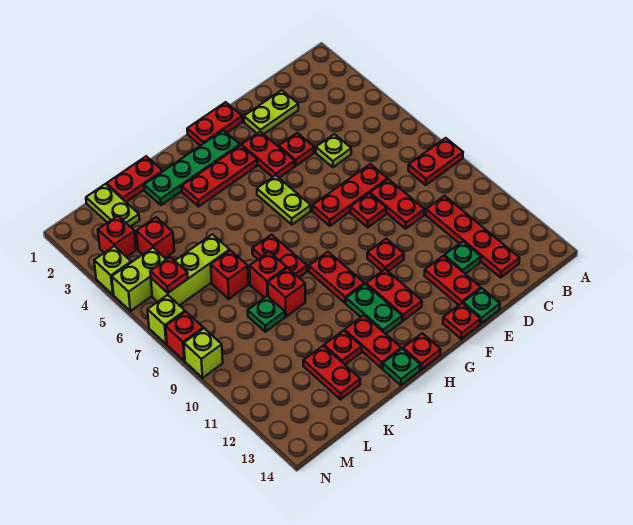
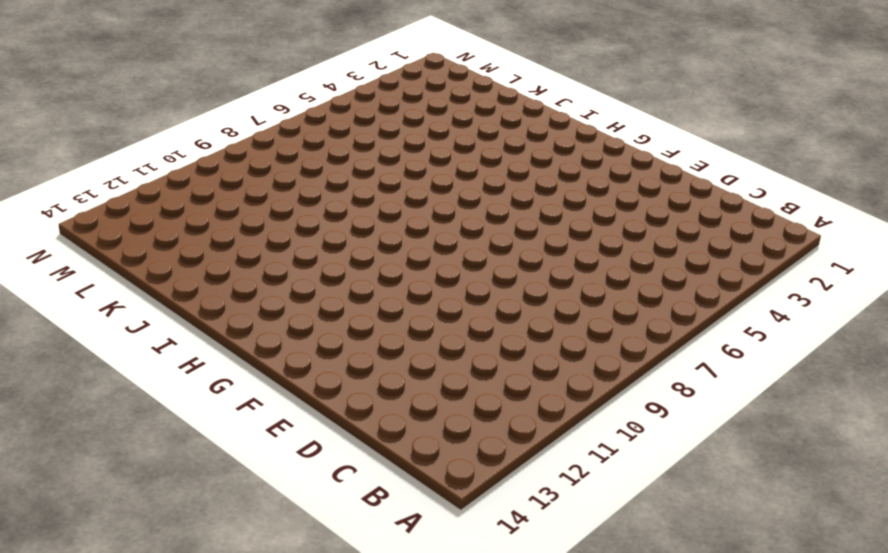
none -> red plate A8:B8 level 1
none -> red plate C10:C13 level 1
none -> lime plate D2:E2 level 1
none -> lime plate D5 level 1

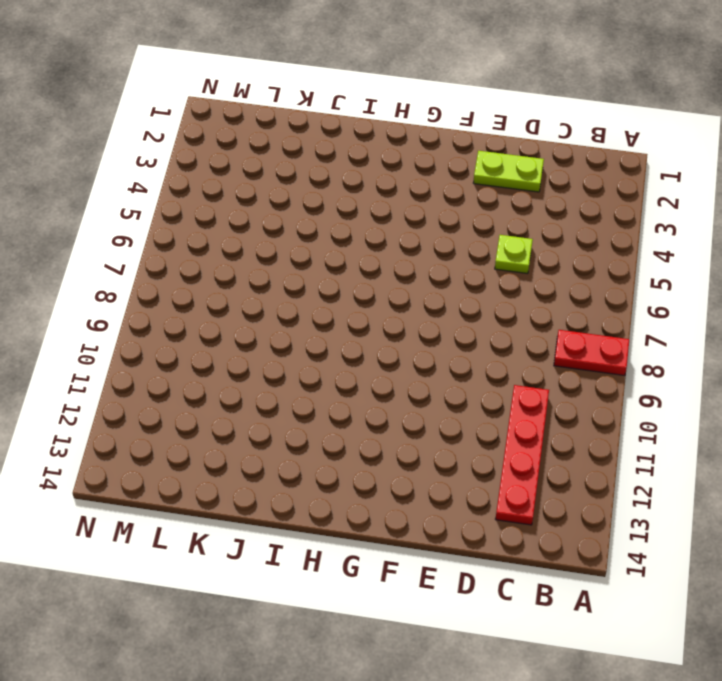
none -> red plate D7:F7 level 1
none -> red plate D8:D9 level 1
none -> green plate D12 level 1
none -> red plate E4 level 1

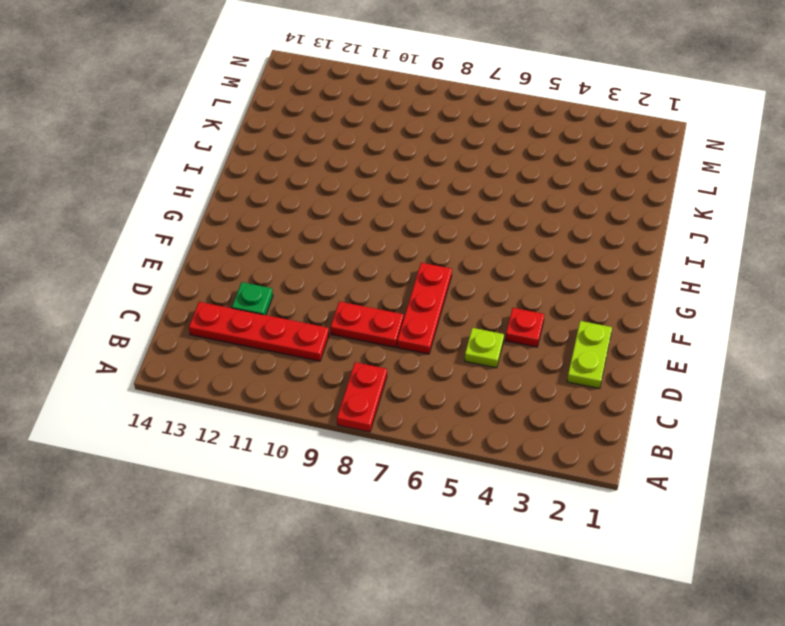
none -> red plate E8 level 1
none -> red plate E12:E13 level 1
none -> green plate E14 level 1
none -> red plate F1:G1 level 1

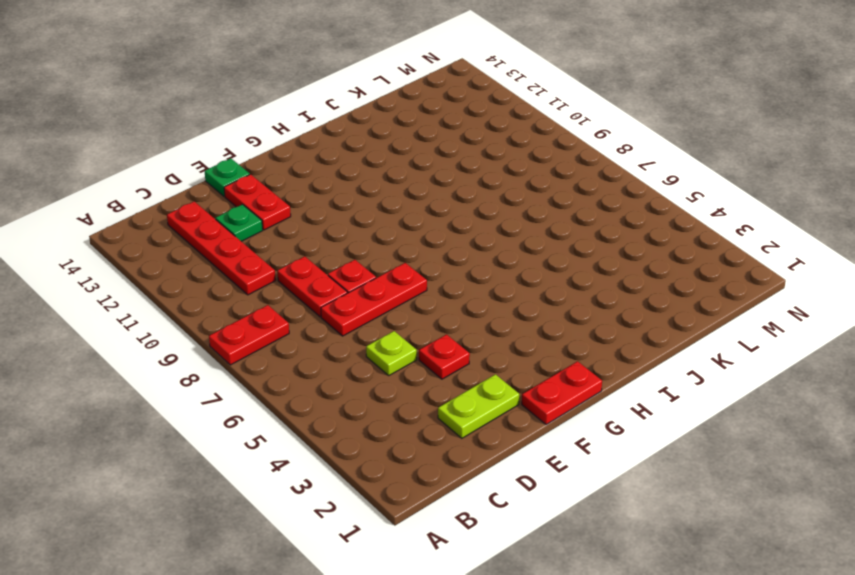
none -> red plate F3:F4 level 1
none -> red plate F10 level 1
none -> red plate F14 level 1
none -> green plate G2:J2 level 1

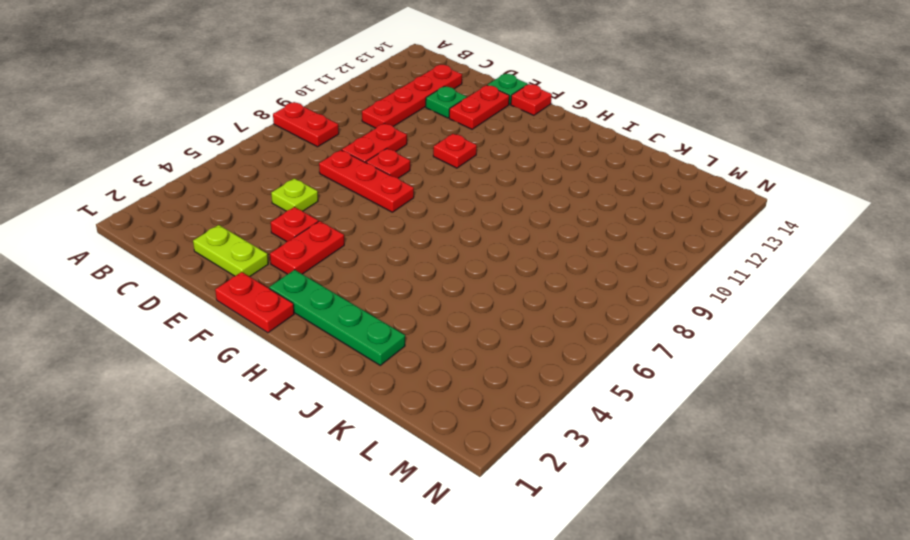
none -> red plate G3:I3 level 1
none -> lime plate G5:G6 level 1
none -> red plate G11:G12 level 1
none -> red plate H9:H10 level 1

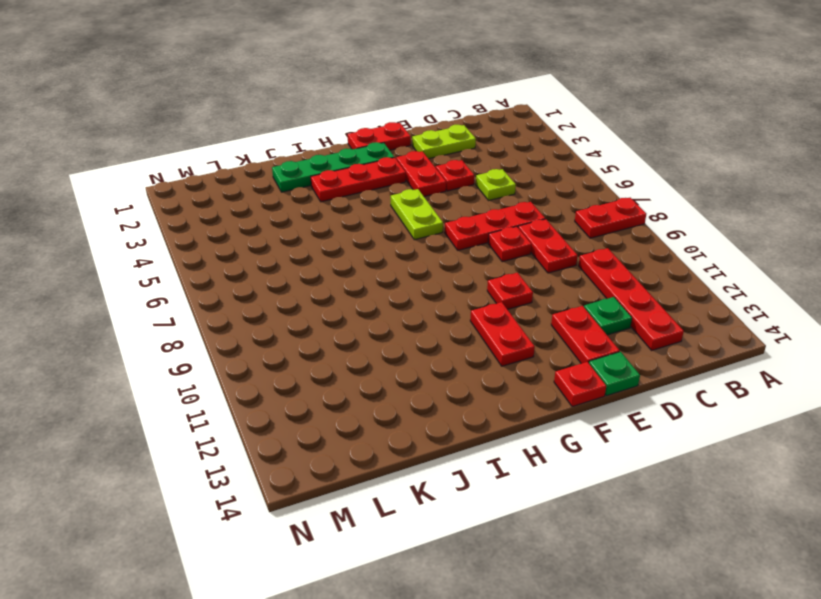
none -> red plate H9:H10 level 1
none -> green plate H11:H12 level 1
none -> red plate H14 level 1
none -> red plate I7:I8 level 1

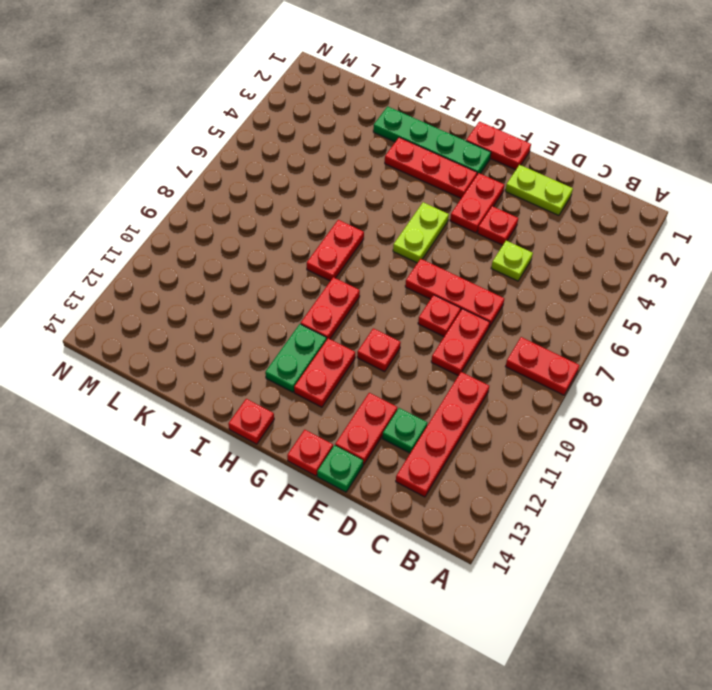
none -> red plate I12:I13 level 1
none -> green plate I14 level 1
none -> red plate J1:K1 level 1
none -> red brick J8 level 1

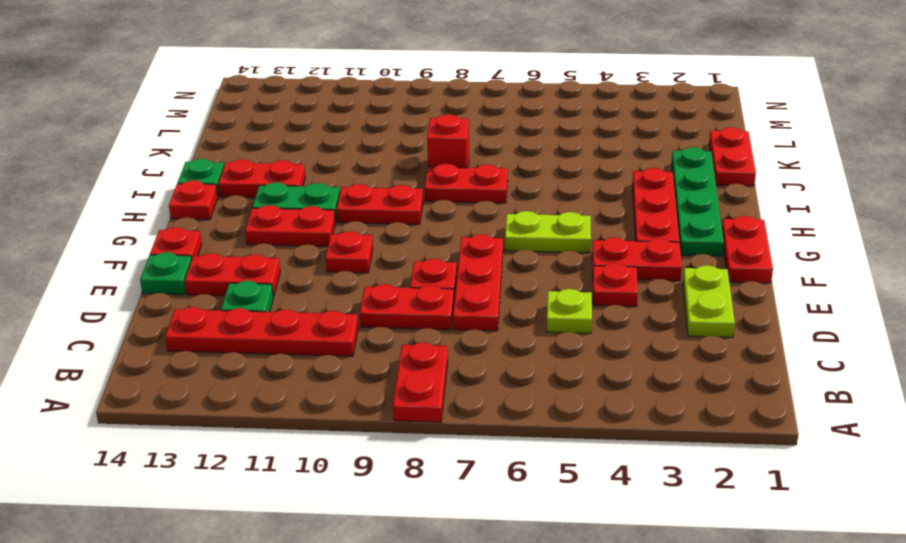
none -> red brick J9 level 1
none -> red plate J12 level 1
none -> lime brick K6:M6 level 1
none -> red brick K7 level 1

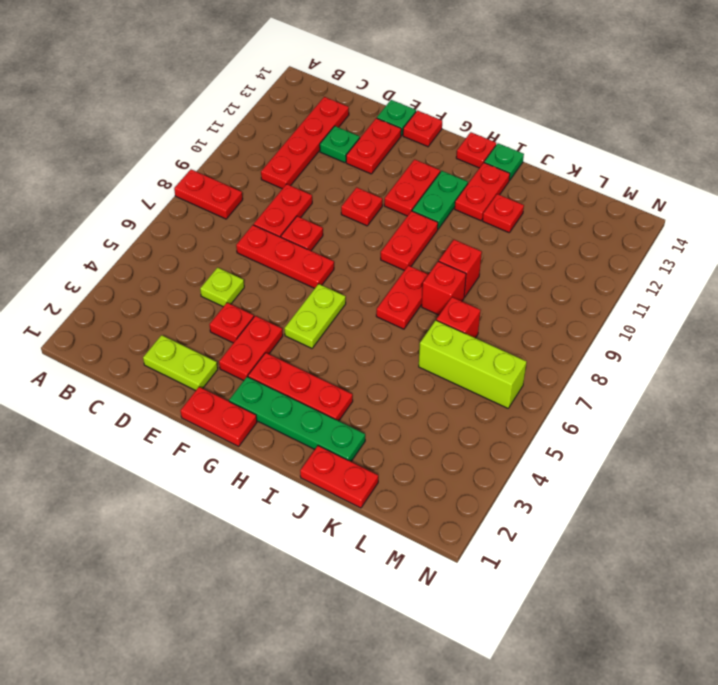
none -> green plate K9 level 1
none -> red plate K12:K13 level 1
none -> lime plate L1:L2 level 1
none -> red brick L4 level 1

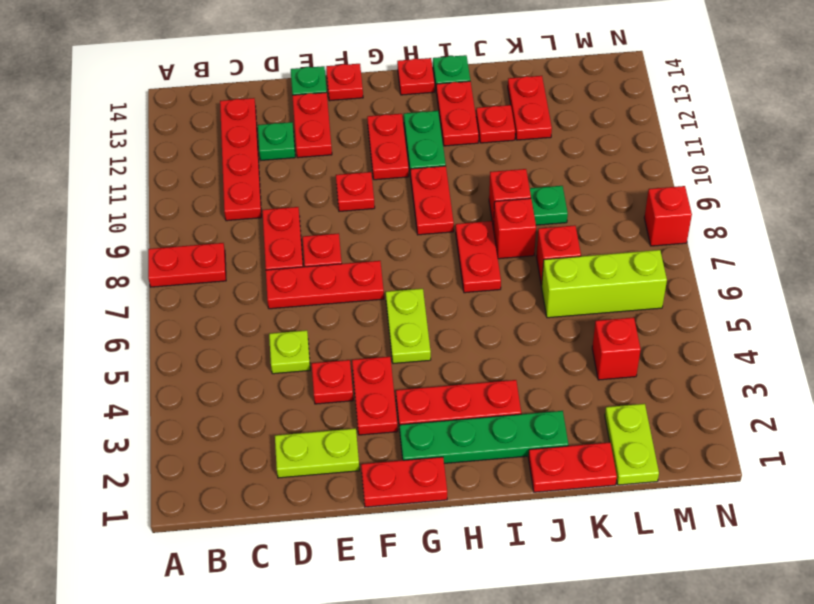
none -> red brick M3 level 1
none -> lime brick M5:N5 level 1
none -> lime brick N4 level 1
none -> lime brick N7 level 1

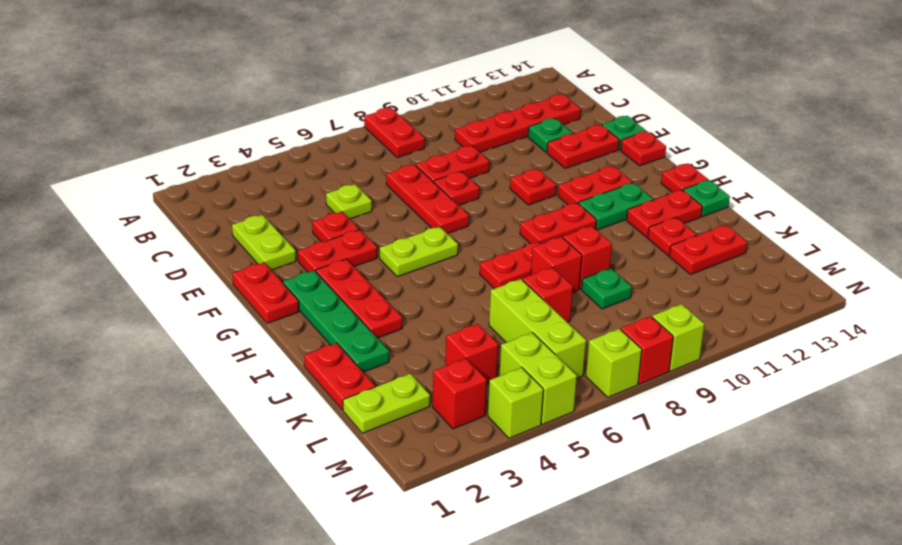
none -> red plate M6 level 2

